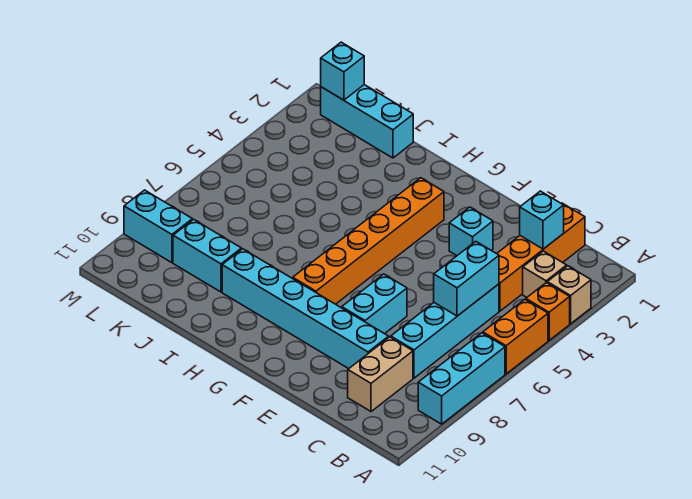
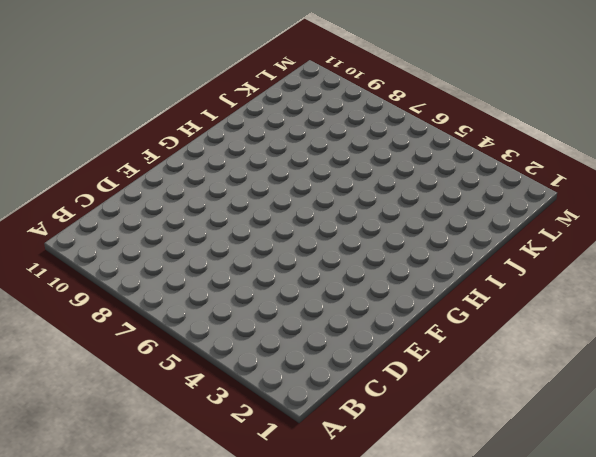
none -> tan brick A3 level 1
none -> orange brick A4 level 1
none -> orange brick A5:A6 level 1

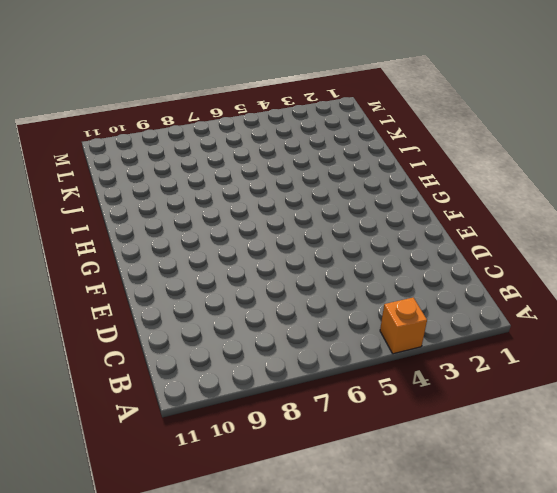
none -> tan brick A3 level 1
none -> orange brick A5:A6 level 1
none -> cyan brick A7:A9 level 1

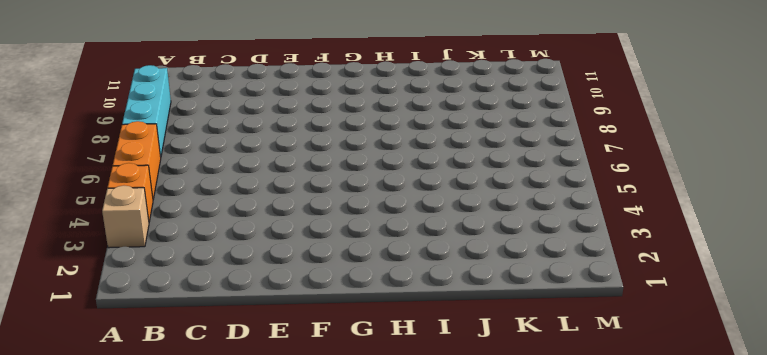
none -> tan brick B3 level 1
none -> orange brick C1:C4 level 1
none -> cyan brick C5:C8 level 1

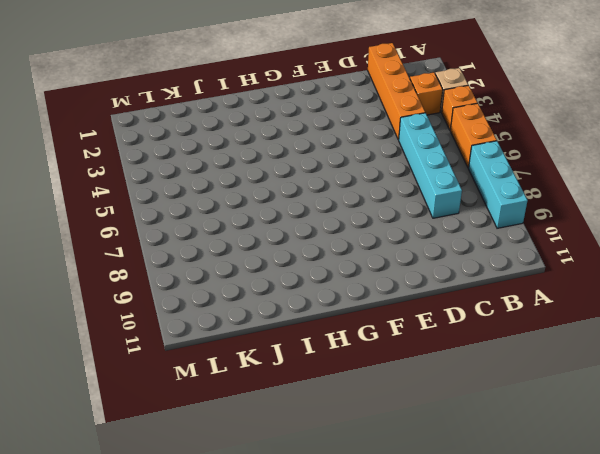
orange brick B3 level 1 -> tan brick B3 level 1
none -> tan brick C9:C10 level 1
none -> cyan brick D9:I9 level 1
none -> cyan brick E3 level 1

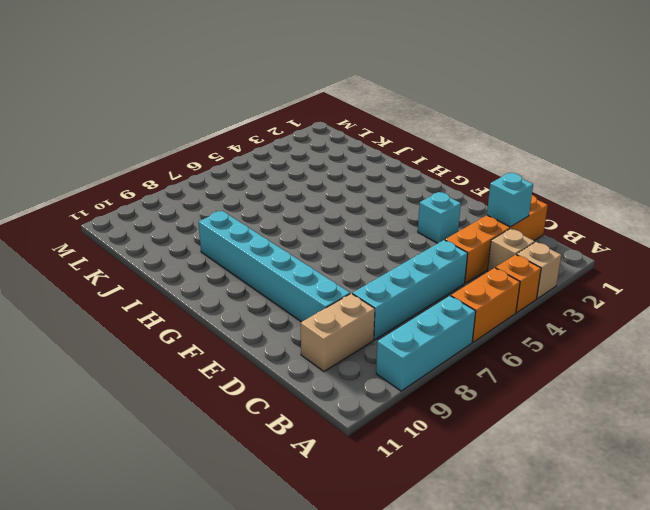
none -> cyan brick E7:E8 level 1
none -> orange brick G3:G8 level 1
none -> cyan brick J1:L1 level 1

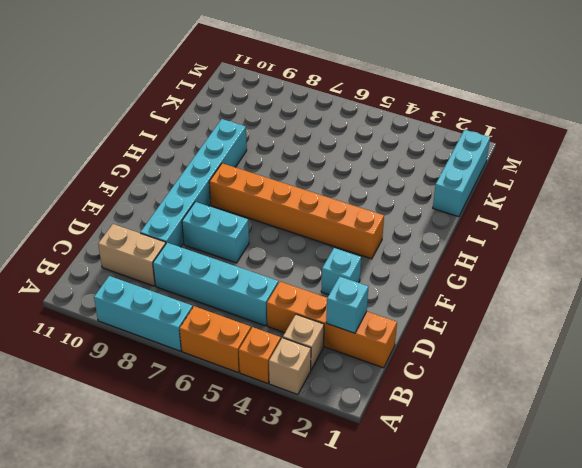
none -> cyan brick J9:K9 level 1
none -> cyan brick L9:M9 level 1
none -> cyan brick C5:C6 level 2

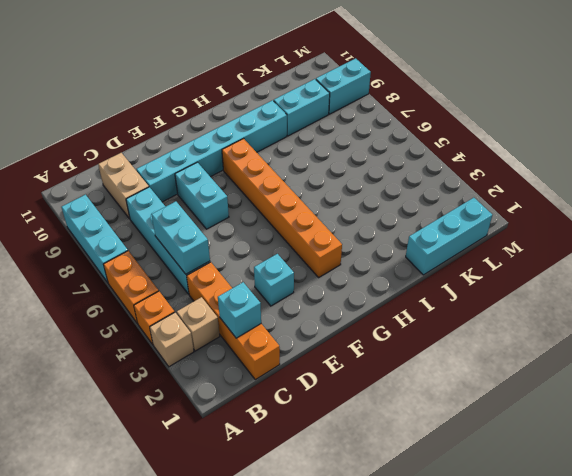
none -> cyan brick L1 level 2

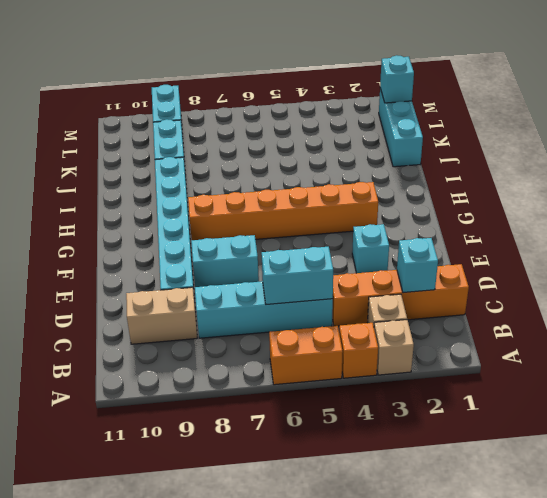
none -> cyan brick A7:A9 level 1

